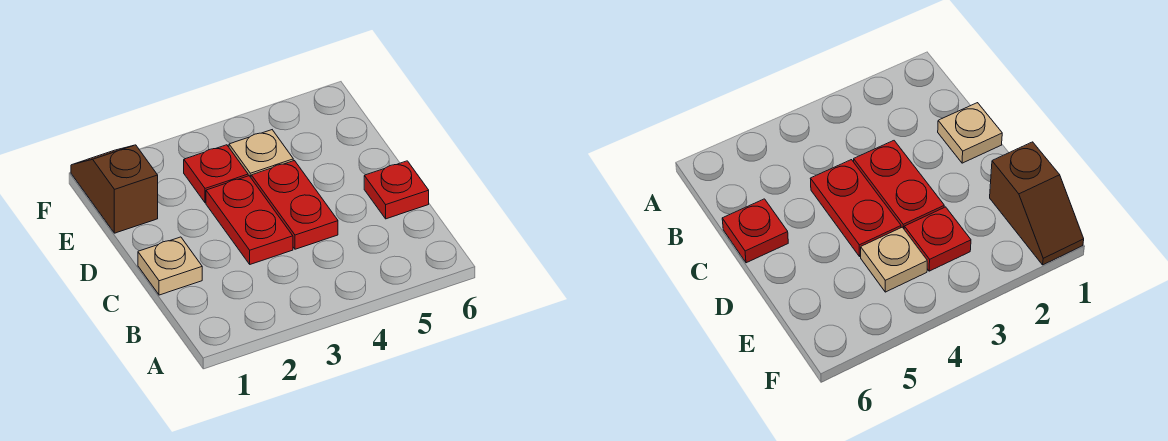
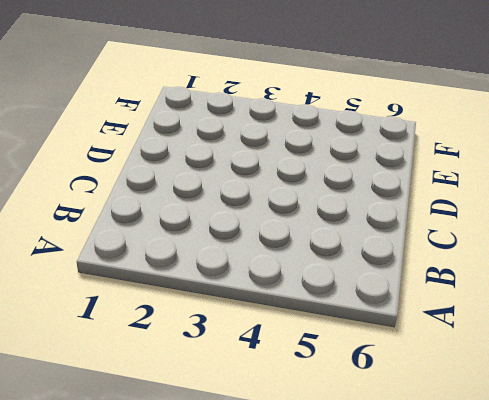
none -> tan plate C1 level 1
none -> red plate C3:D3 level 1

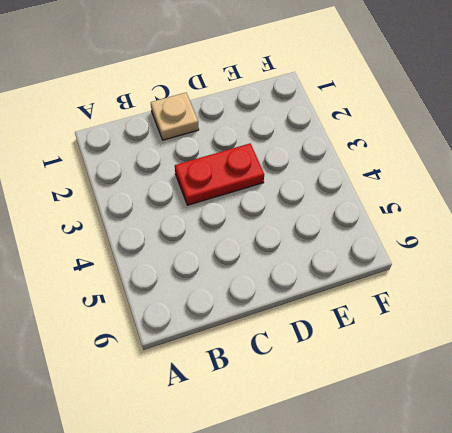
none -> red plate C4:D4 level 1
none -> red plate C6 level 1

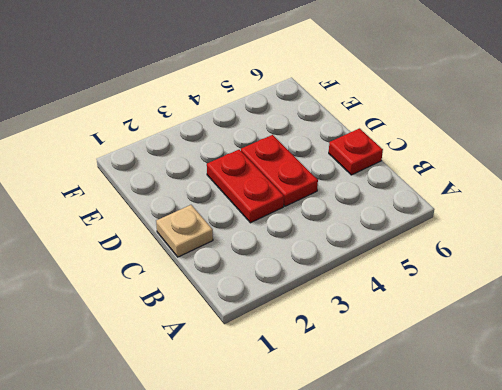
none -> brown slope E1:F1 level 1 top E
none -> red plate E3 level 1

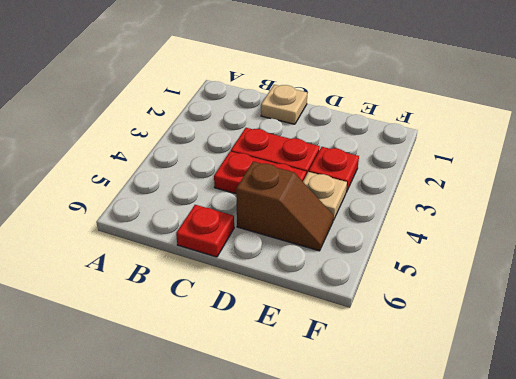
brown slope D5:E5 level 1 top D -> brown slope E1:F1 level 1 top E

